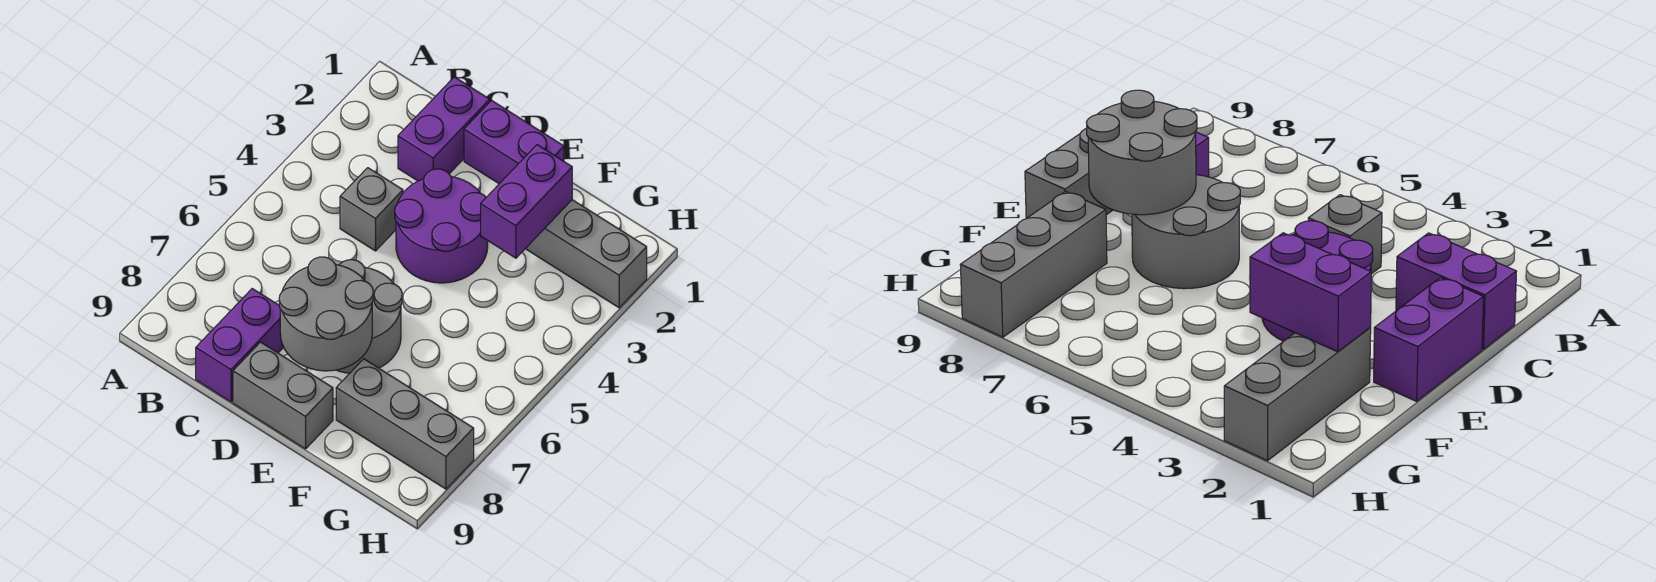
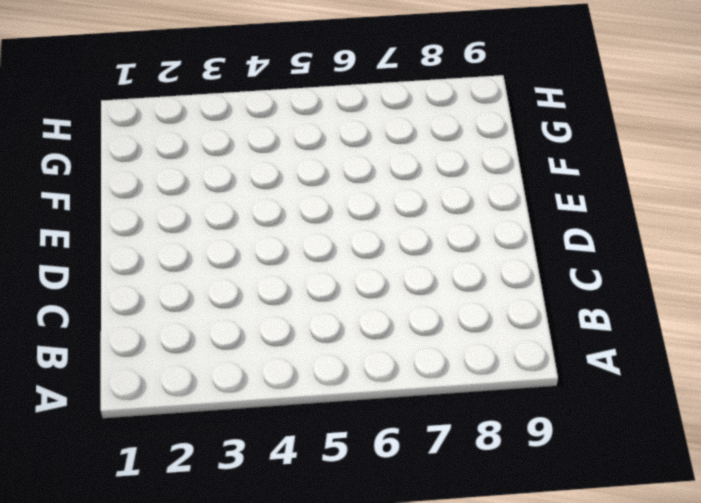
none -> purple brick C1:C2 level 1
none -> grey brick C4 level 1

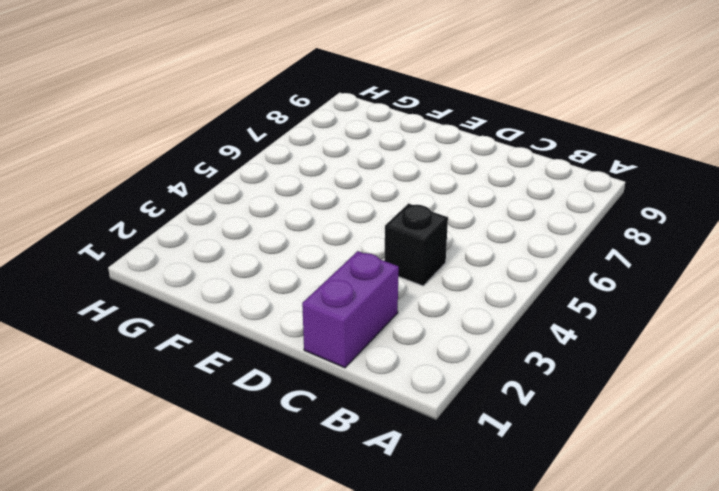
black brick C4 level 1 -> grey brick C4 level 1
none -> purple brick C8:C9 level 1
none -> purple brick D1:E1 level 1

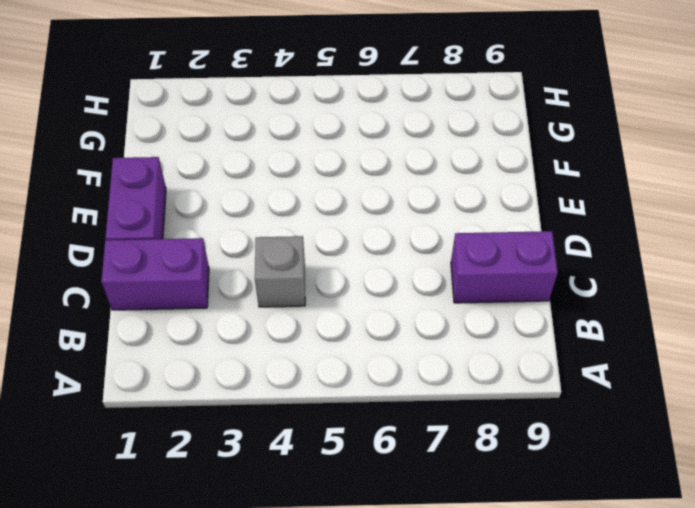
none -> purple round brick D3:E4 level 1
none -> grey round brick D6:E7 level 1

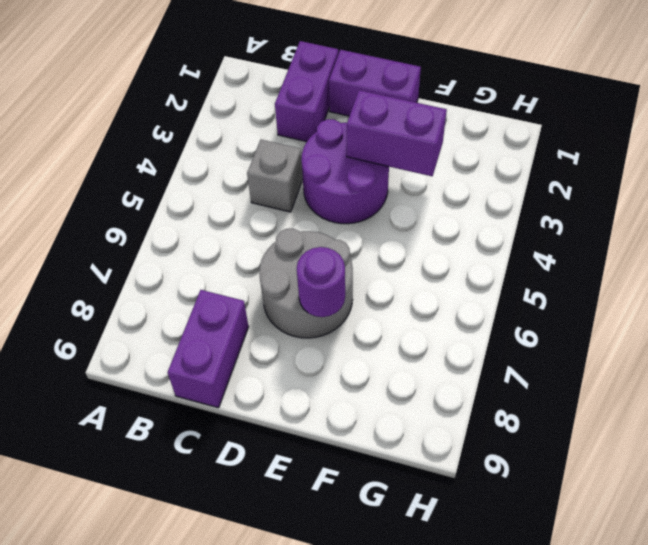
purple brick E3:F3 level 2 -> purple brick F2:F3 level 2
purple round brick E7 level 2 -> grey round brick D7:E8 level 2
none -> grey brick D9:E9 level 1
none -> grey brick F2:H2 level 1

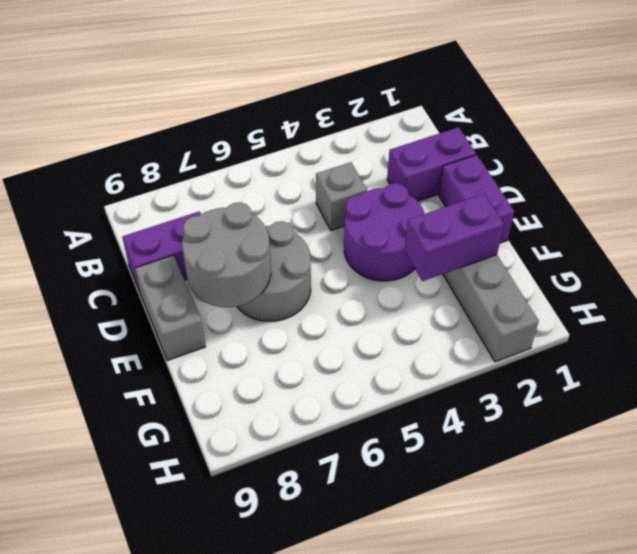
none -> grey brick F8:H8 level 1

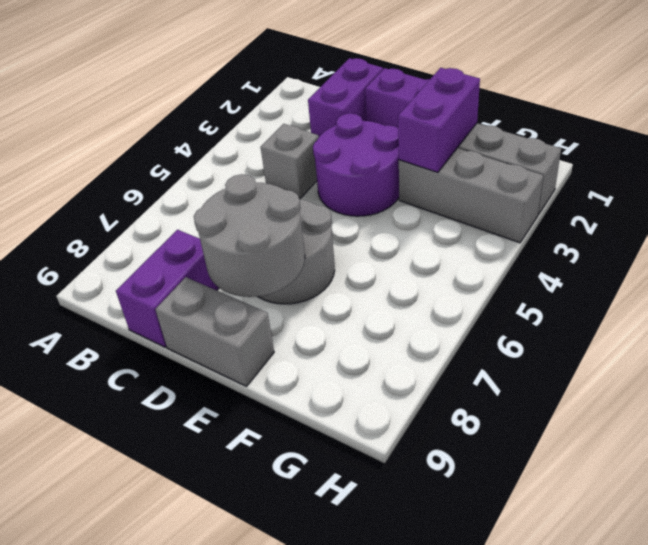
grey brick F3:H3 level 1 -> grey brick F8:H8 level 1

